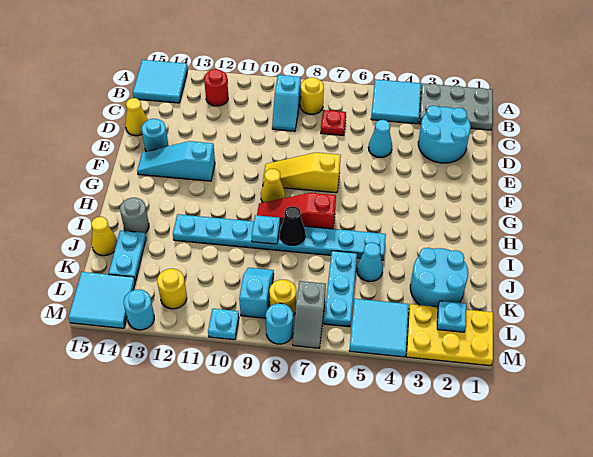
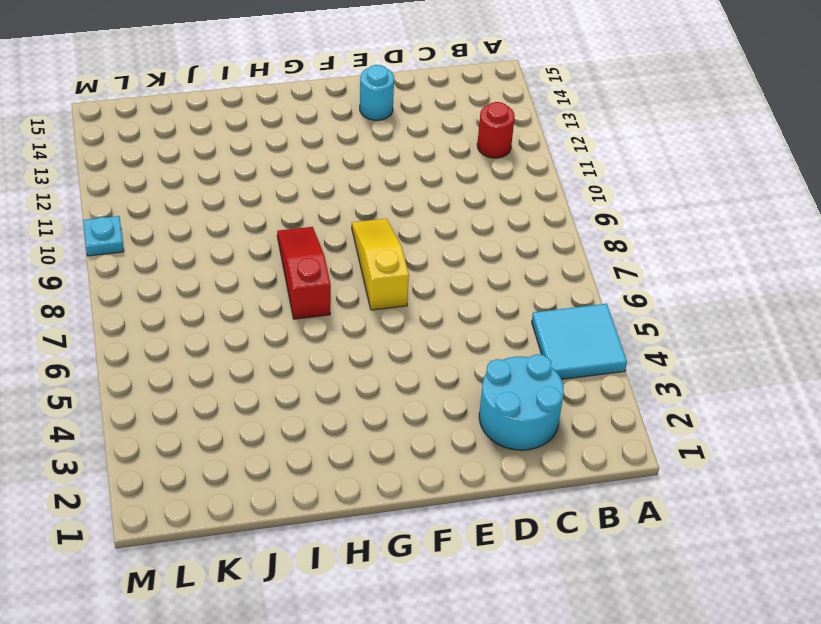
none -> grey plate A1:B3 level 1
none -> cyan tile A14:B15 level 1
none -> yellow round brick B8 level 1
none -> cyan slope B9:C9 level 1 top B

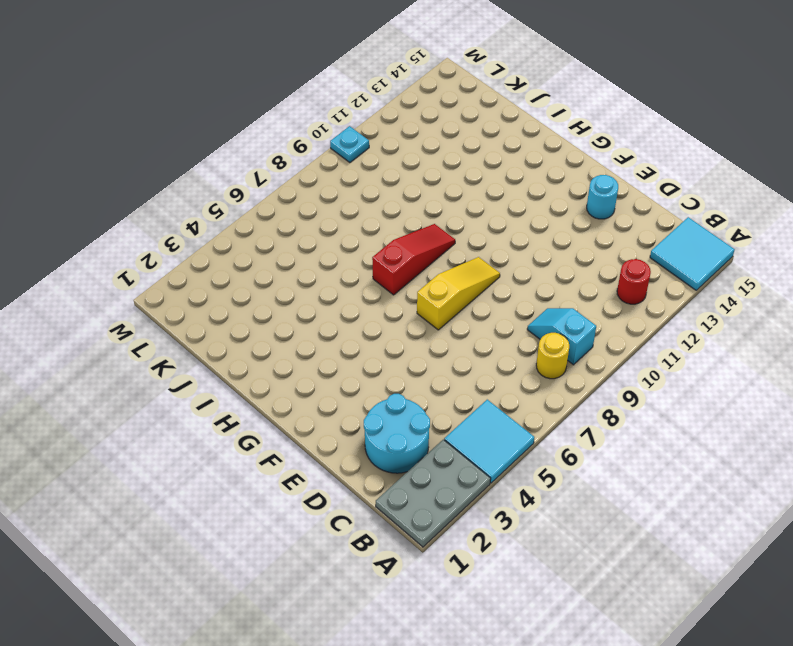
none -> red plate C7 level 1
none -> cyan cone D5 level 1
none -> yellow cone D15 level 1
none -> cyan slope F12:F14 level 1 top 12

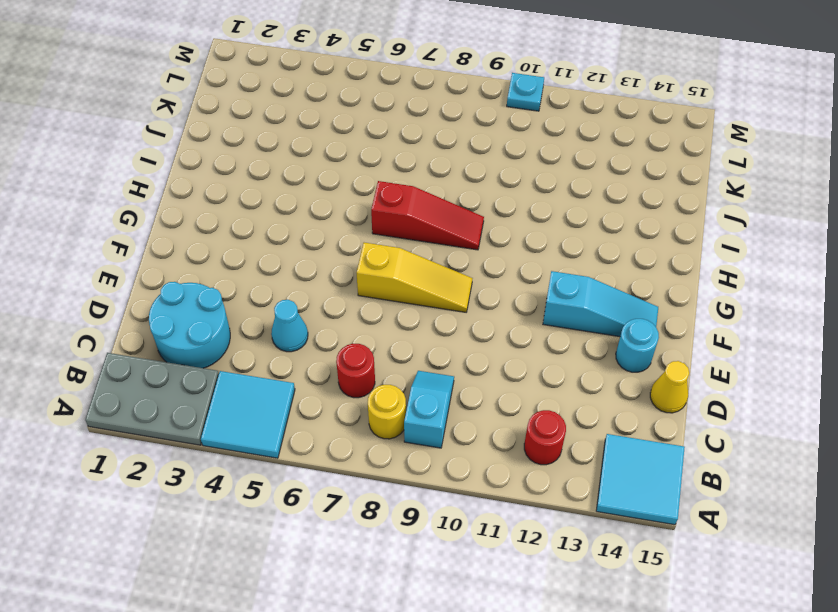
red round brick C7 level 1 -> red plate C7 level 1
none -> yellow cone G9 level 1
none -> cyan plate I5:I12 level 1
none -> grey round brick I14 level 1
none -> cyan round brick J2:K3 level 1

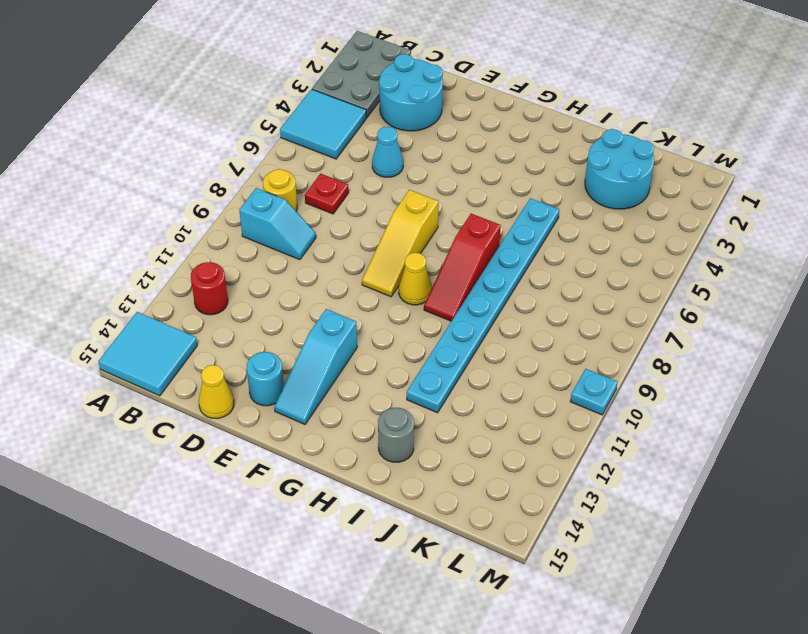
none -> cyan cone J5 level 1
none -> cyan plate J6:L6 level 1
none -> cyan plate J14:K14 level 1
none -> yellow cone J15 level 1

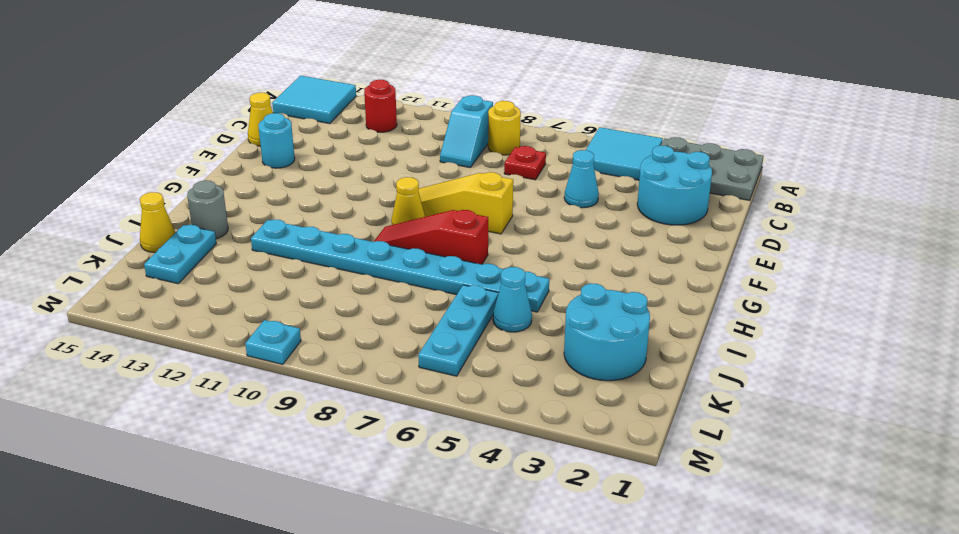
none -> cyan slope F12:F14 level 1 top 12
none -> cyan slope K9:L9 level 1 top L
none -> yellow plate L1:M3 level 1
none -> cyan tile L4:M5 level 1

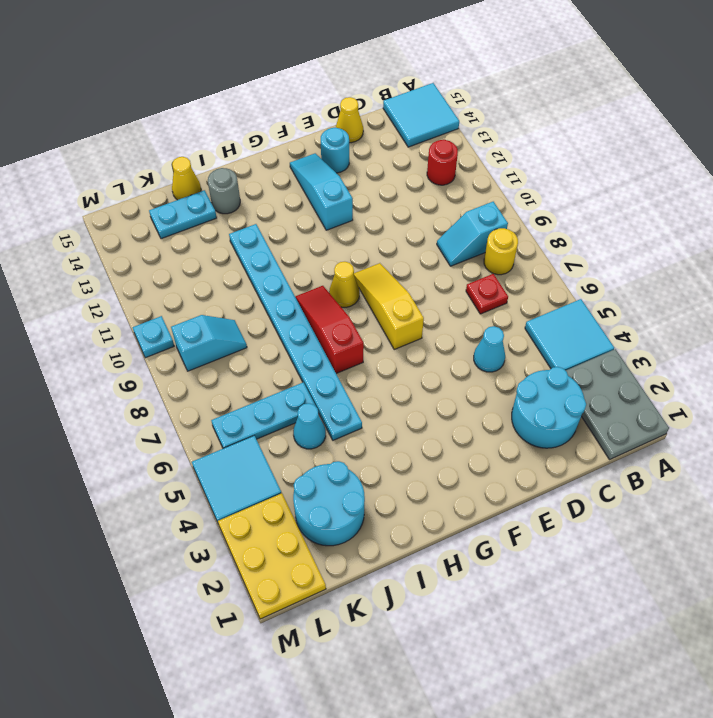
none -> grey slope L7:M7 level 1 top L
none -> yellow round brick L8 level 1
none -> yellow round brick L12 level 1
none -> cyan tile L14:M15 level 1

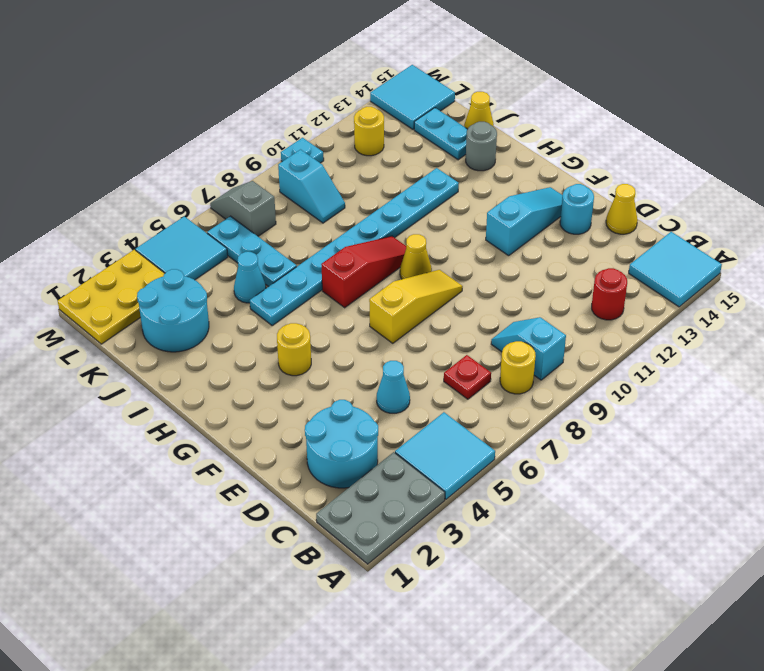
yellow round brick G4 level 1 -> yellow round brick L8 level 1
none -> cyan round brick M8 level 1
none -> cyan round brick M13 level 1
none -> black cone I8 level 2
none -> cyan plate I9 level 2

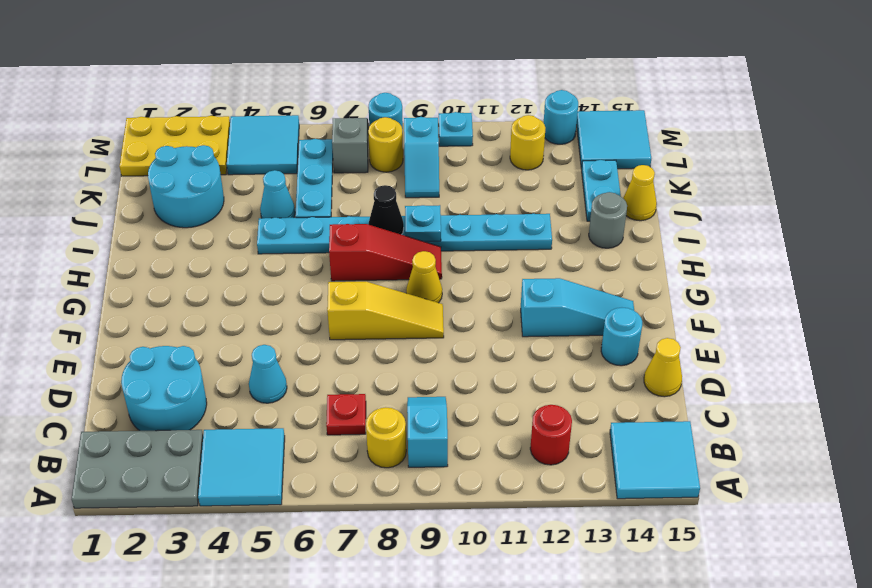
none -> cyan plate L2 level 2

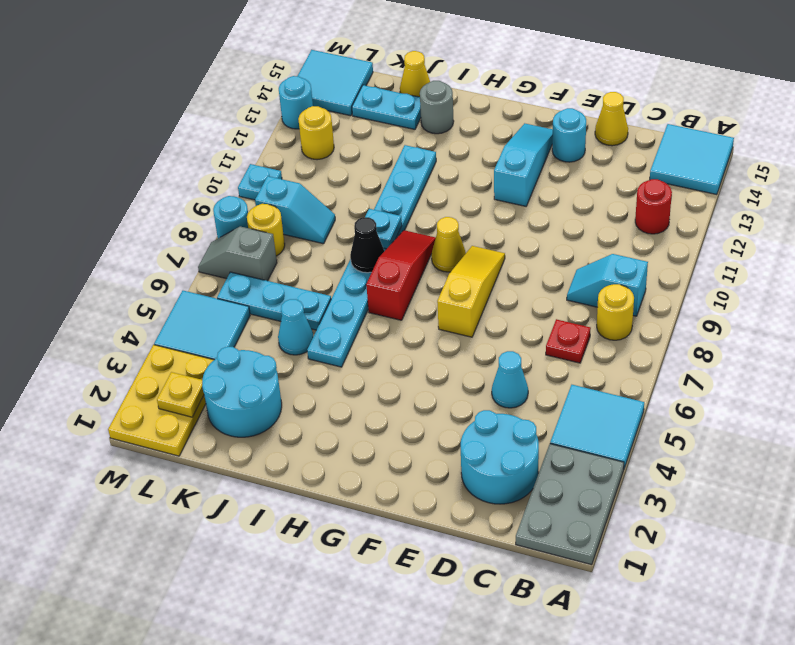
yellow plate L2 level 2 -> cyan plate L2 level 2

